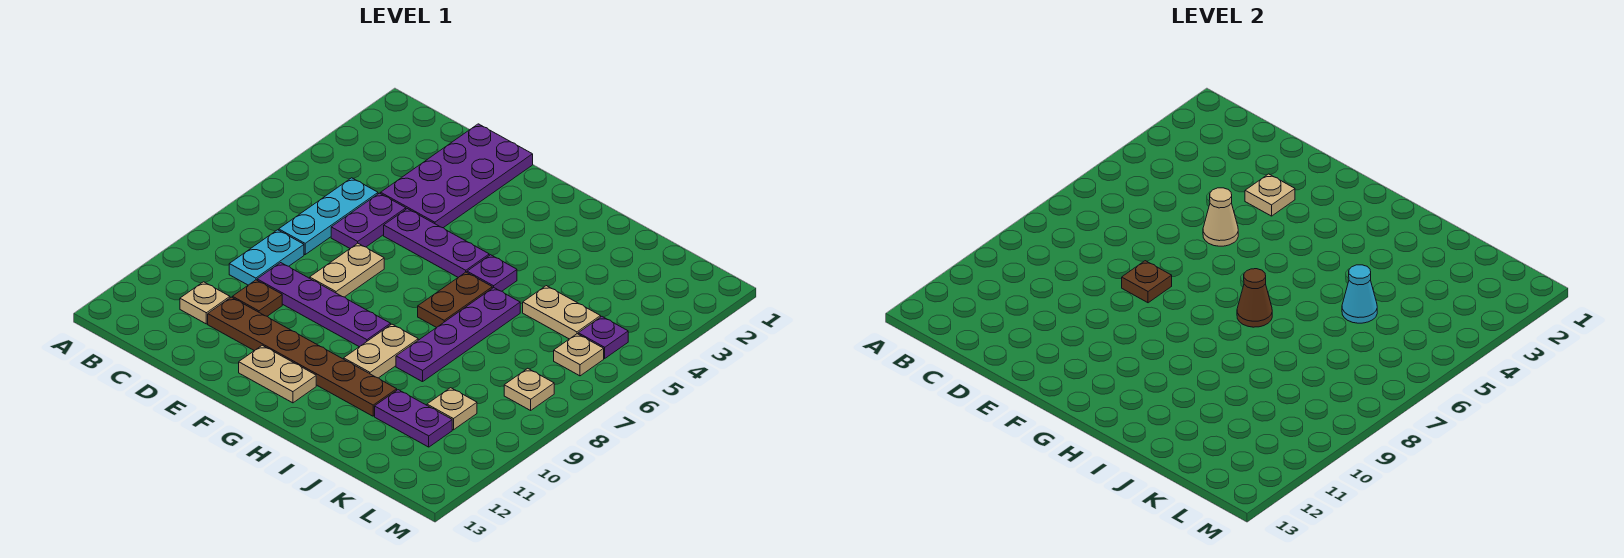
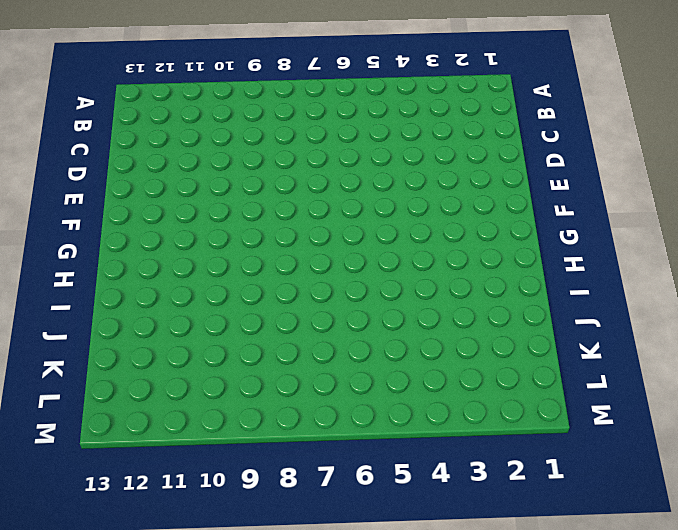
none -> cyan plate C5:C7 level 1
none -> cyan plate C8:C9 level 1
none -> tan plate C11 level 1

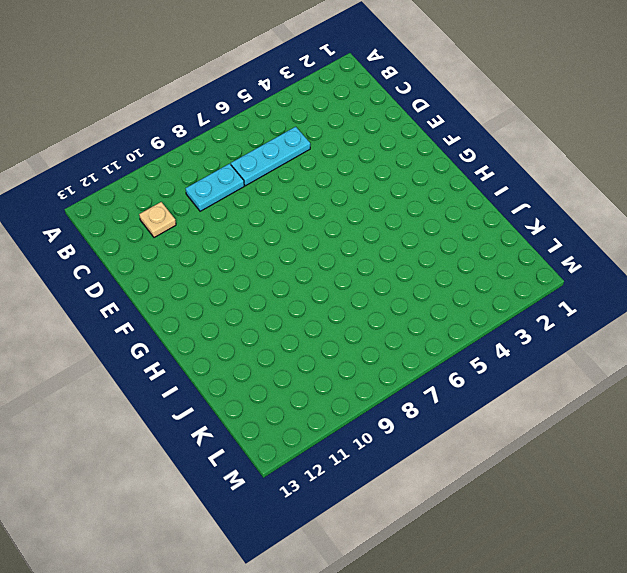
none -> purple plate D1:E4 level 1
none -> purple plate D5:D6 level 1
none -> purple plate D9:G9 level 1

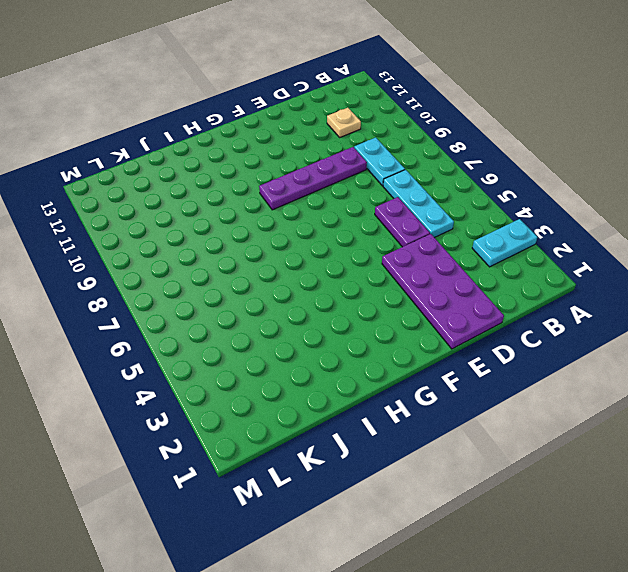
cyan plate A3:B3 level 1 -> none
none -> brown plate D10 level 1
none -> brown plate D11:I11 level 1
none -> purple plate E5:G5 level 1

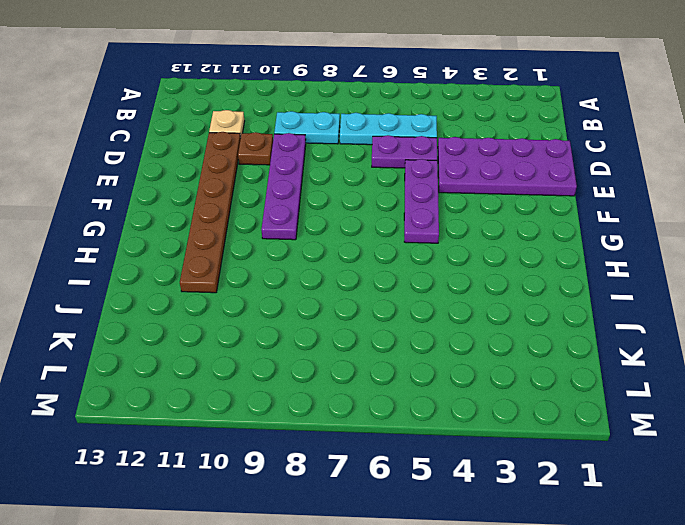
none -> tan plate E7:E8 level 1
none -> tan plate F12:G12 level 1
none -> purple plate H5 level 1

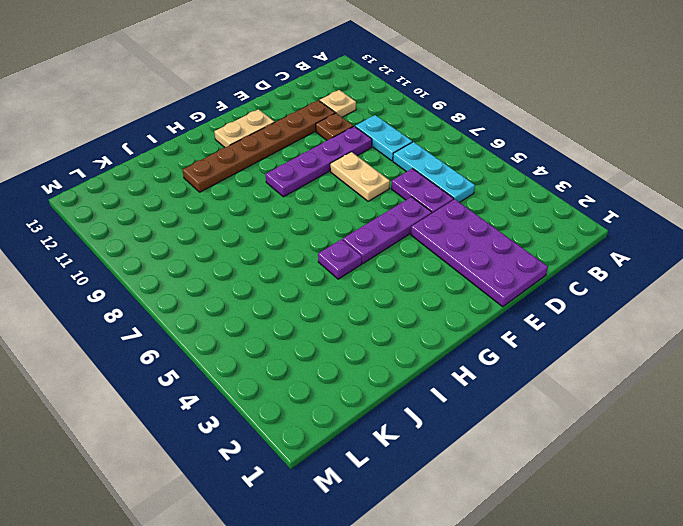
none -> brown plate H6:H7 level 1
none -> tan plate H9:H10 level 1
none -> purple plate I6:I9 level 1

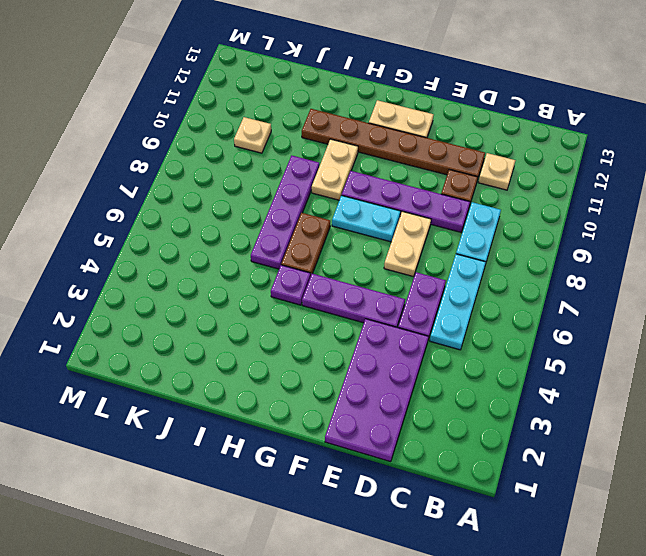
cyan plate F8:G8 level 1 -> none
none -> tan plate J5:K5 level 1
none -> purple plate J11:K11 level 1
none -> purple plate L5 level 1

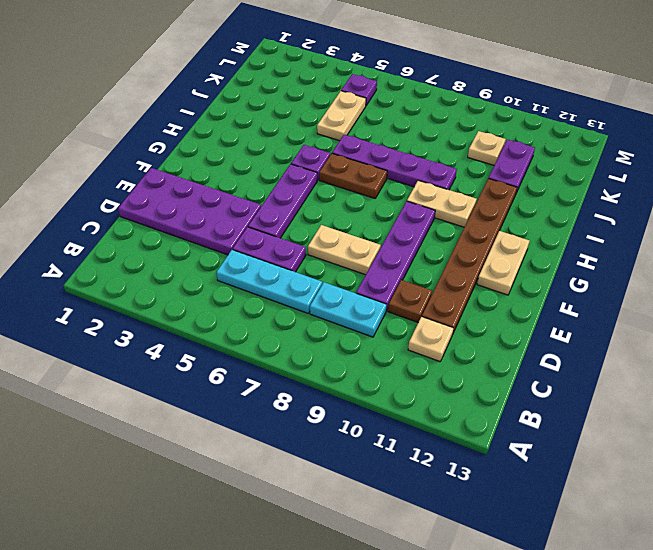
none -> tan plate L6 level 1
none -> tan plate L8 level 1
none -> tan plate E3 level 2

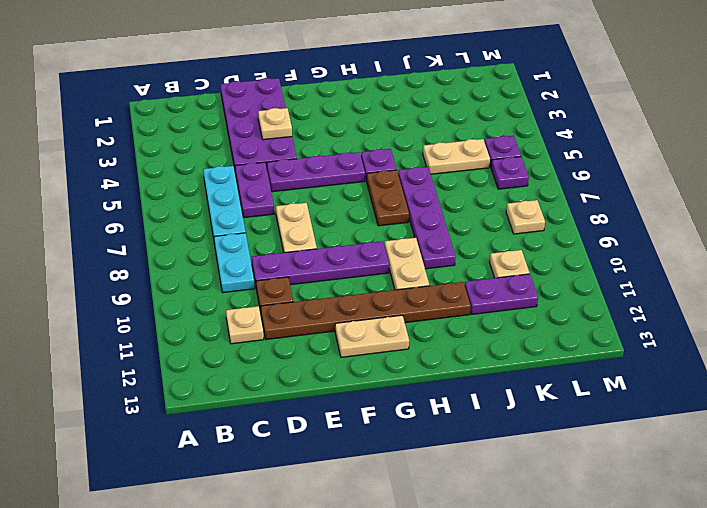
purple plate L6 level 1 -> tan plate L6 level 1
none -> tan cone E5 level 2
none -> brown plate E8 level 2
none -> brown cone H7 level 2

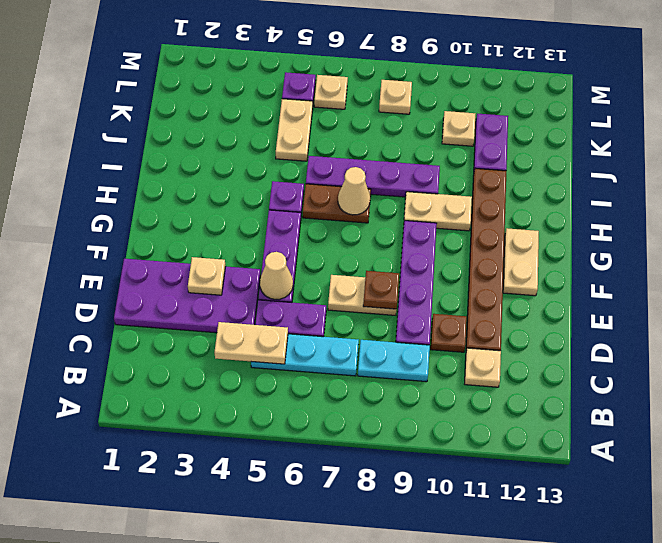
tan plate C4:C5 level 2 -> none
tan cone H7 level 2 -> brown cone H7 level 2
none -> cyan cone J5 level 2

